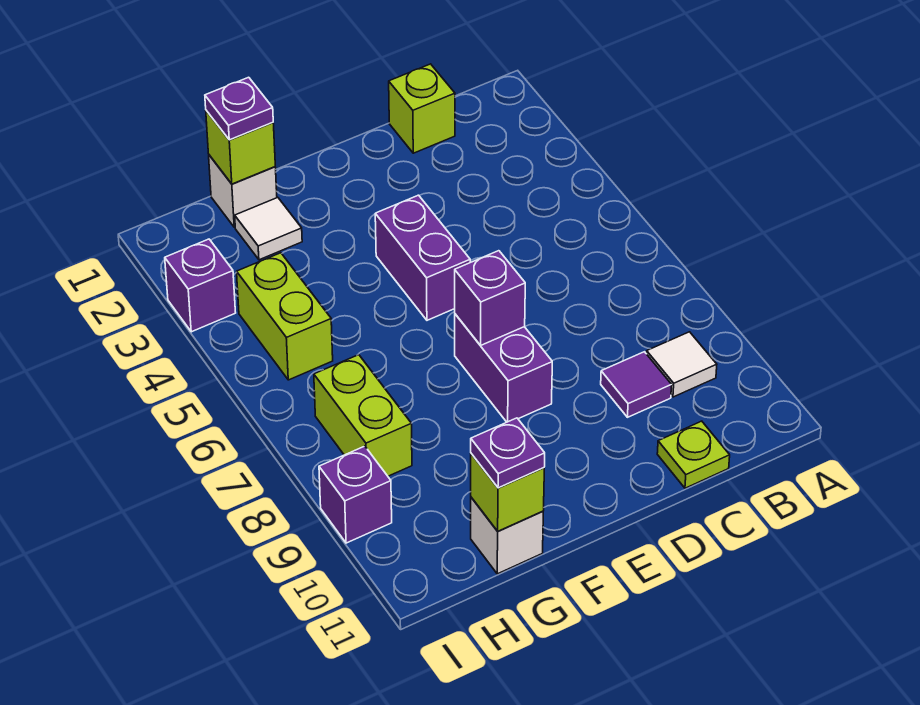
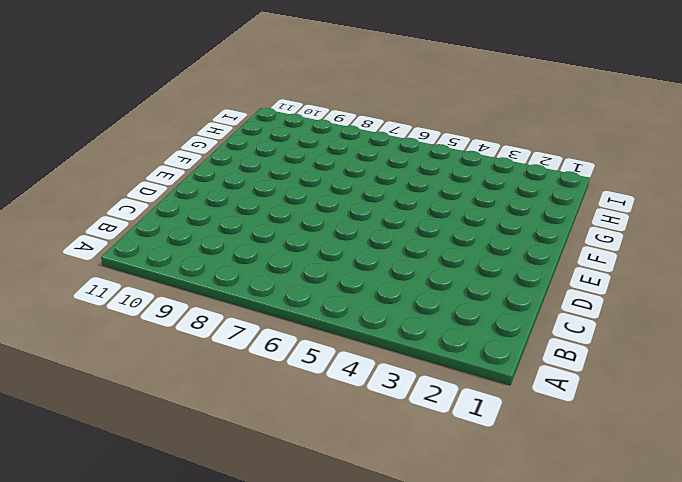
none -> white tile B9 level 1
none -> lime brick C1 level 1
none -> purple tile C9 level 1

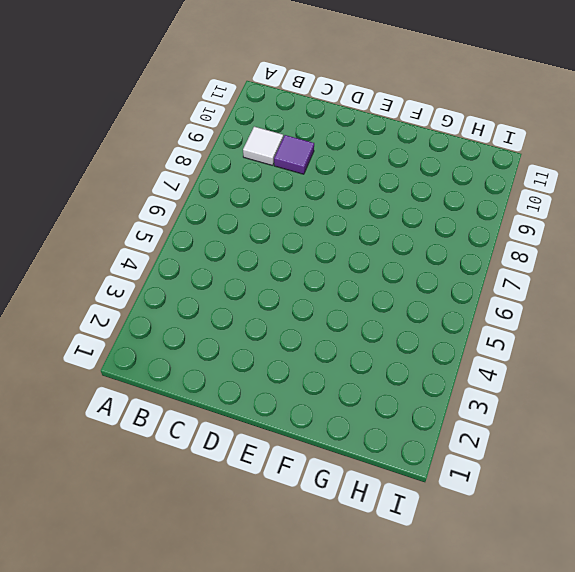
none -> lime brick C1 level 1
none -> lime plate C11 level 1
none -> purple brick E4:E5 level 1

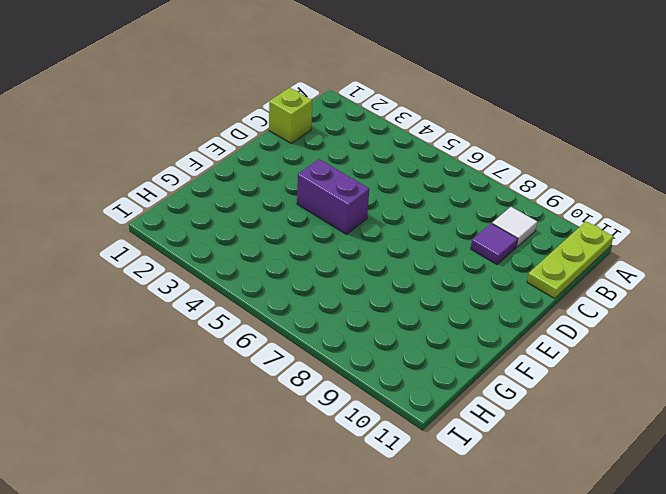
lime plate A11:C11 level 1 -> lime plate C11 level 1
none -> purple brick E7:E8 level 1
none -> white brick G1 level 1
none -> white tile G2 level 1

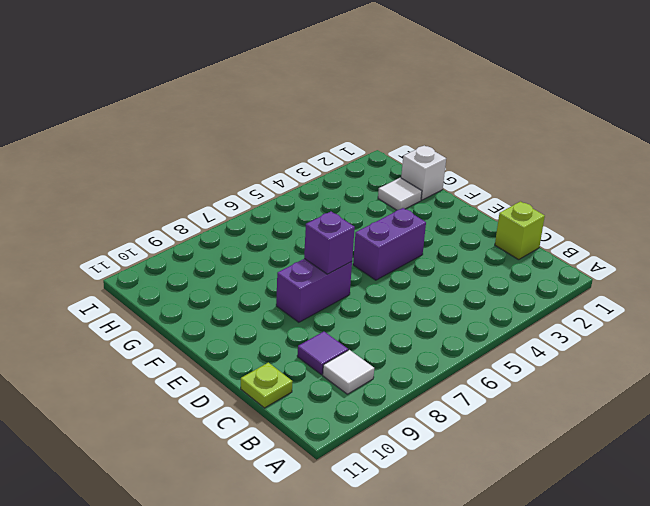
none -> white brick G11 level 1
none -> lime brick H4:H5 level 1
none -> lime brick H7:H8 level 1

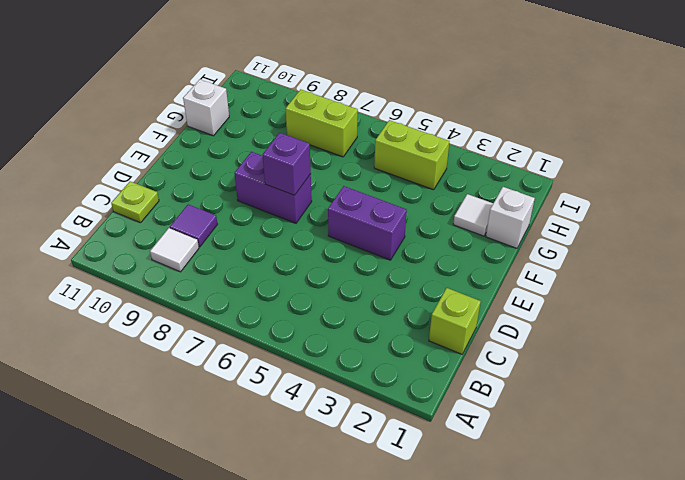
none -> purple brick I3 level 1
none -> purple brick I9 level 1
none -> lime brick G1 level 2

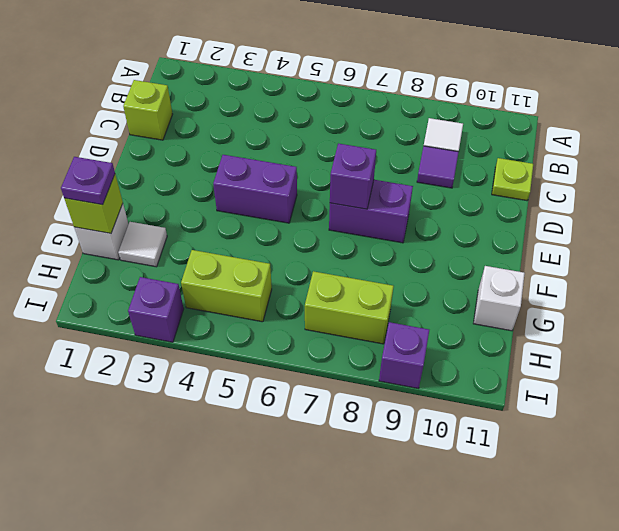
none -> lime brick G11 level 2
none -> purple plate G11 level 3

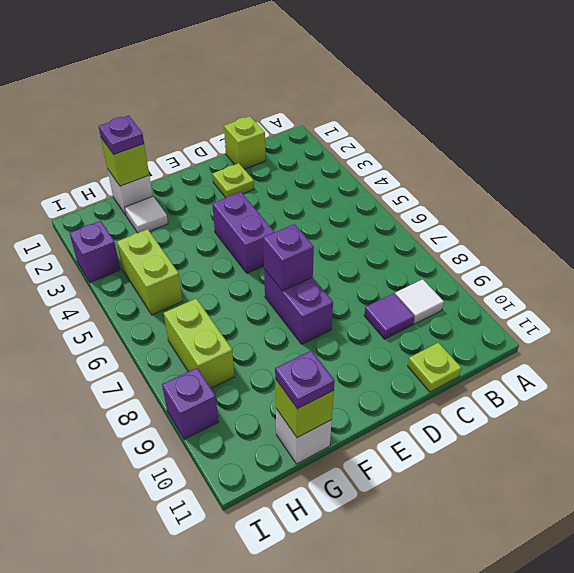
lime plate D2 level 1 -> none

